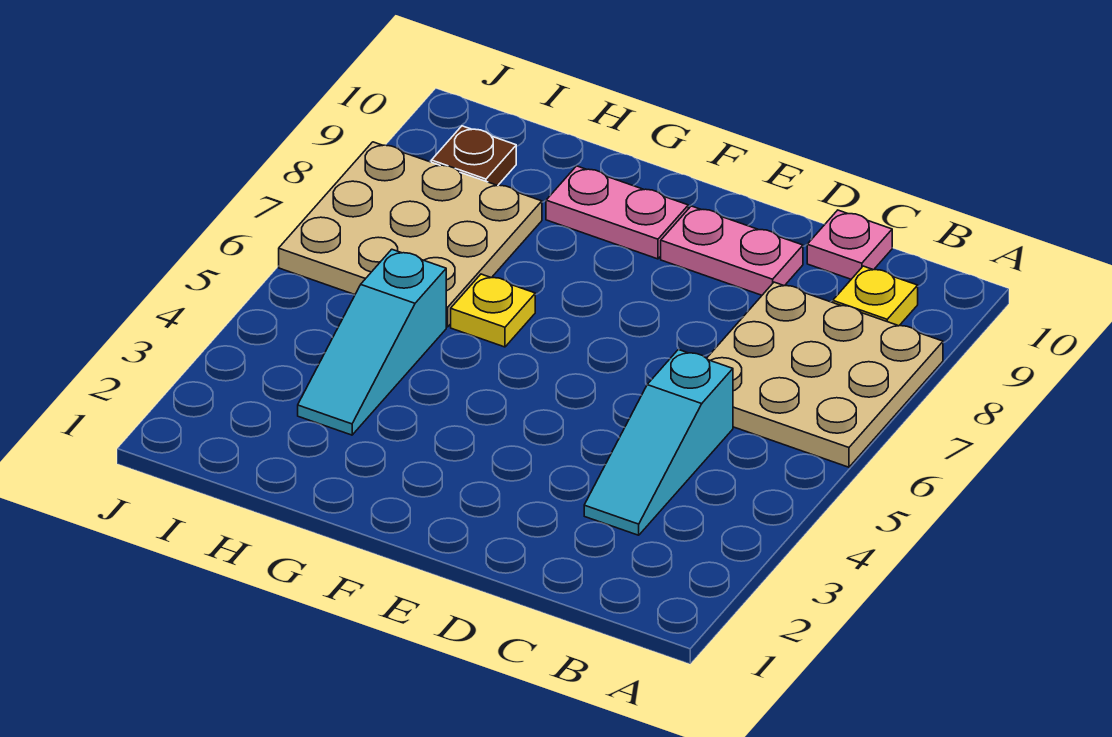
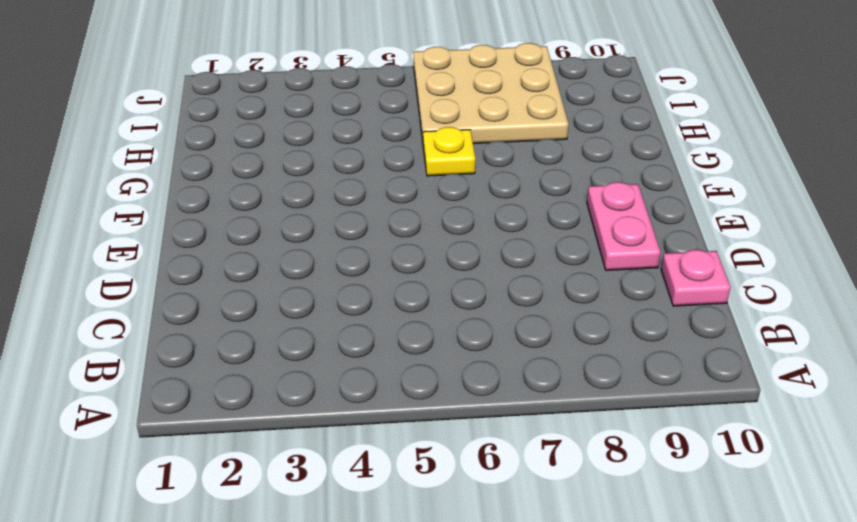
none -> tan plate A6:C8 level 1
none -> yellow plate B9 level 1

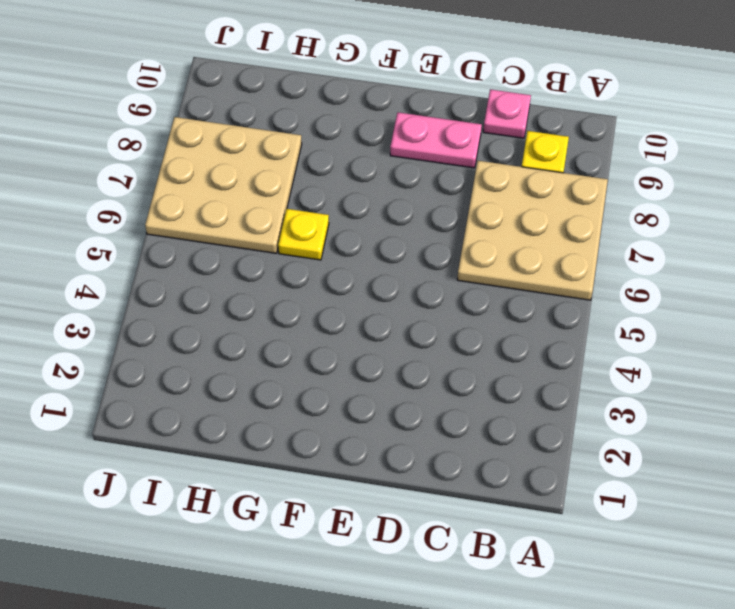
none -> cyan slope C3:C5 level 1 top 5
none -> pink plate F9:G9 level 1

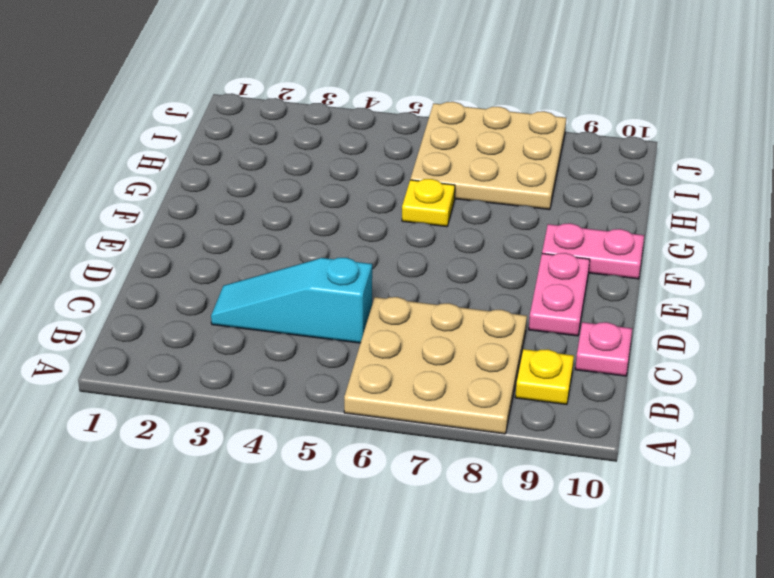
pink plate F9:F10 level 1 -> pink plate F9:G9 level 1
none -> cyan slope H3:H5 level 1 top 5
none -> brown plate I9 level 1

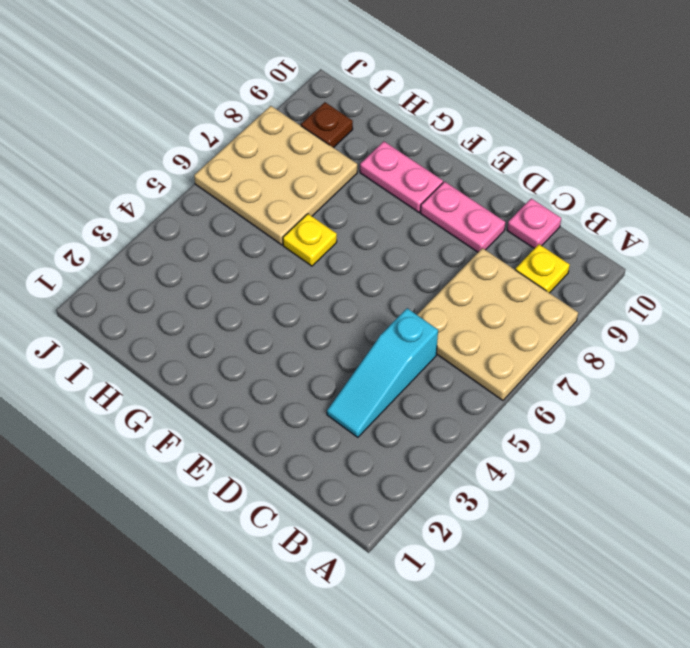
none -> cyan slope H3:H5 level 1 top 5

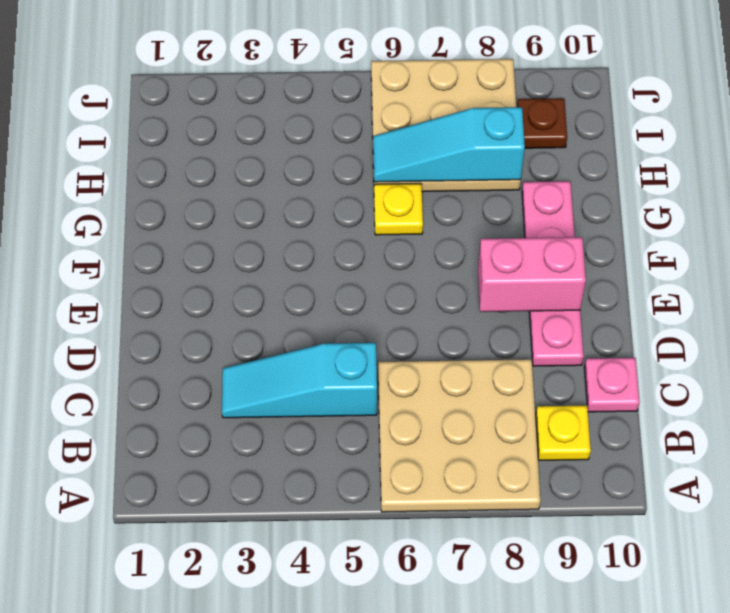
pink brick E8:E9 level 2 -> none
cyan slope H6:H8 level 2 top 8 -> cyan slope H3:H5 level 1 top 5

